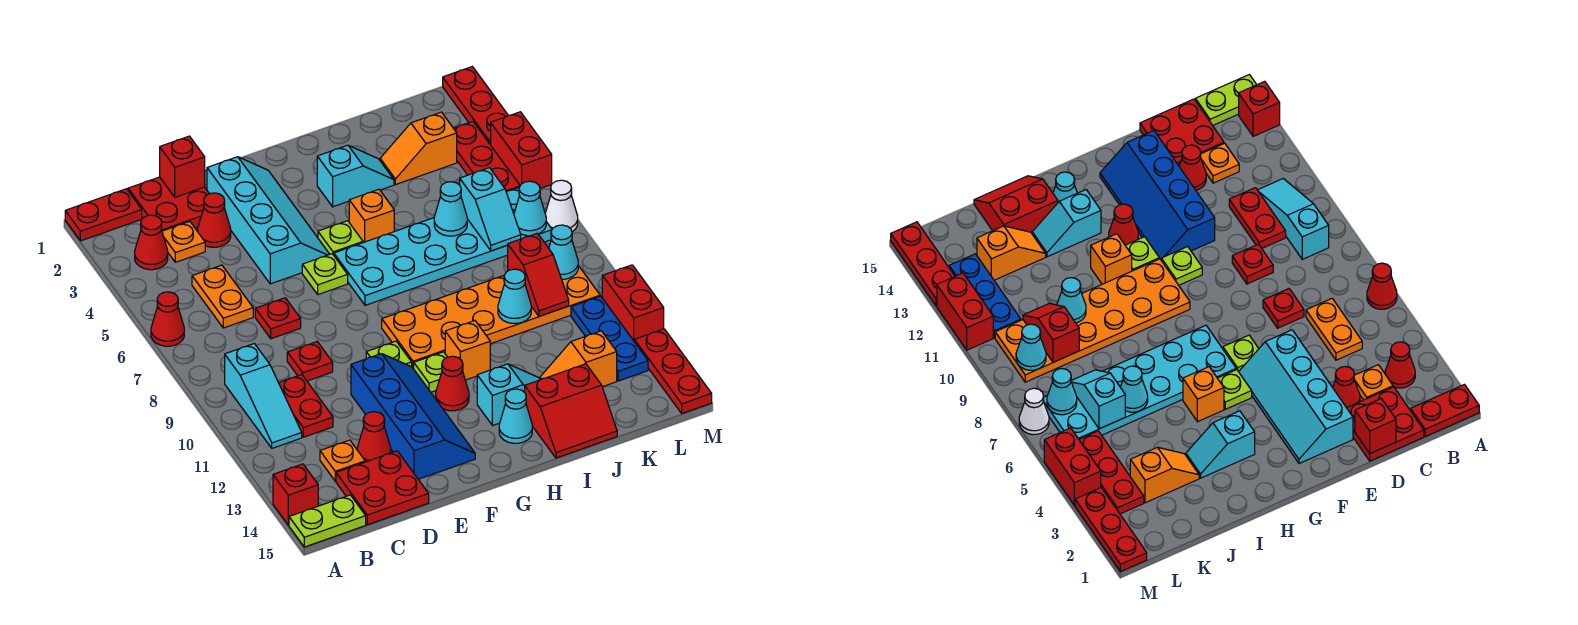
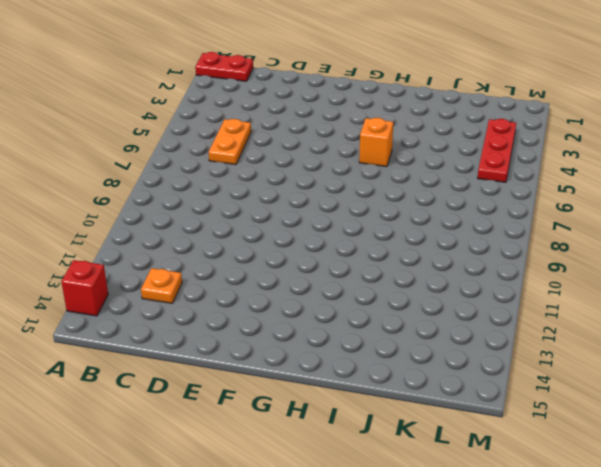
none -> red cone A6 level 1
none -> lime plate A15:B15 level 1
none -> red cone B3 level 1
none -> cyan slope B9:B11 level 1 top 9

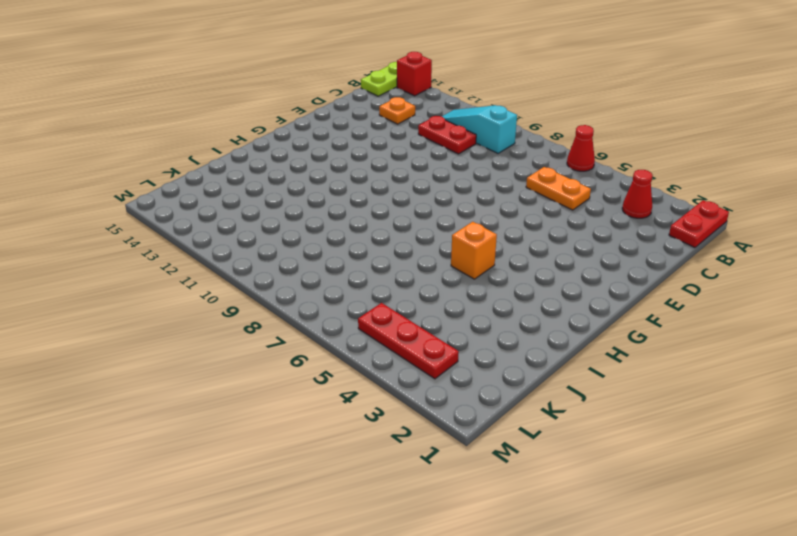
none -> red plate C1:D2 level 1
none -> orange plate C3 level 1
none -> red plate C14:D15 level 1
none -> red cone D3 level 1

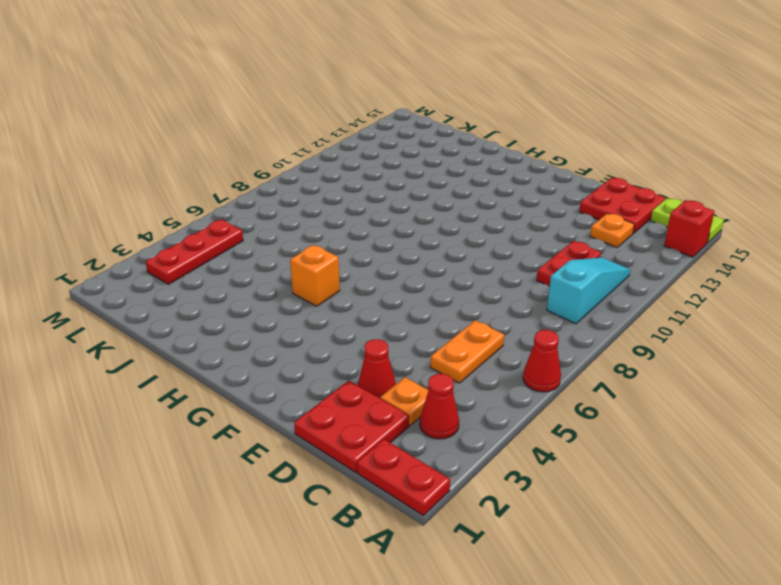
none -> red plate D7 level 1
none -> red plate D9 level 1
none -> red cone D13 level 1
none -> cyan slope E2:F5 level 1 top E

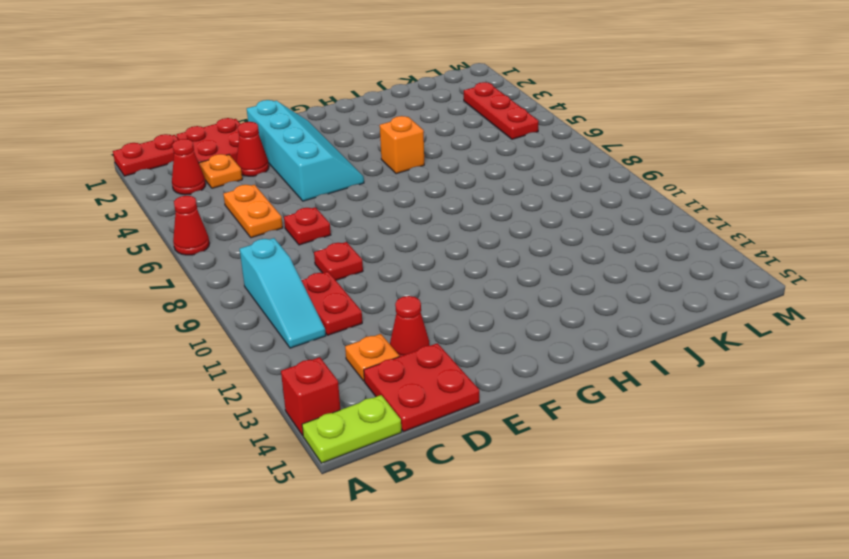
none -> blue slope E11:F14 level 1 top E
none -> lime plate F6 level 1
none -> lime plate F10 level 1
none -> lime plate G5 level 1

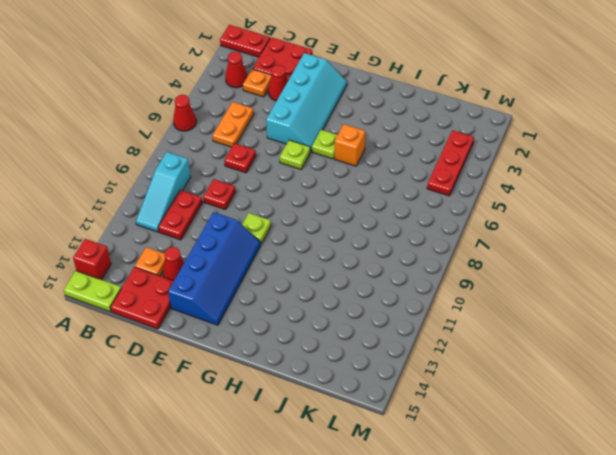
none -> cyan plate G6:L7 level 1
none -> orange plate G9:L10 level 1
none -> lime plate G11 level 1
none -> red cone G12 level 1

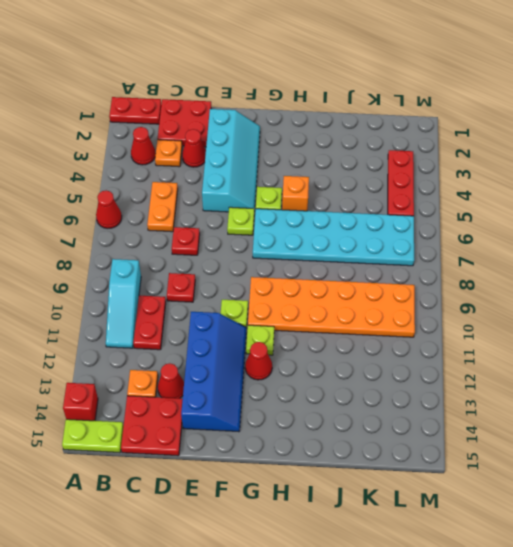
none -> cyan slope H3:I3 level 1 top H
none -> orange brick H11 level 1
none -> cyan slope H13:I13 level 1 top H
none -> cyan cone H14 level 1

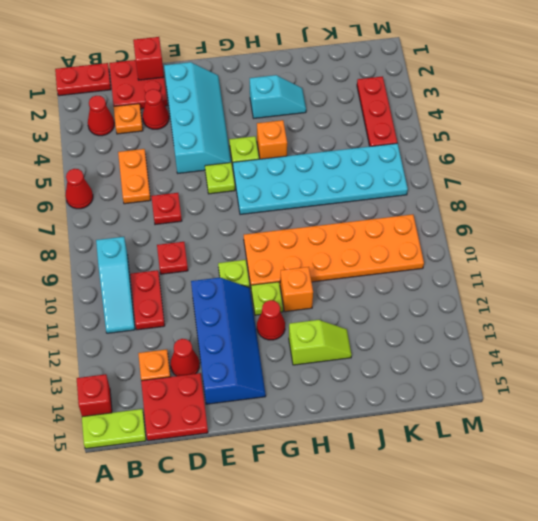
lime slope H13:I13 level 1 top H -> cyan slope H13:I13 level 1 top H
none -> cyan cone H14 level 1
none -> red slope I14:J15 level 1 top 14
none -> orange slope J3:K3 level 1 top K
none -> orange slope J13:K13 level 1 top K

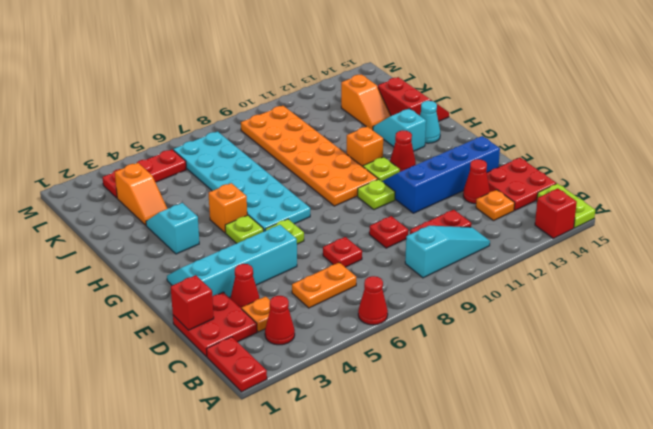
none -> blue plate L11:L13 level 1
none -> red plate M1:M3 level 1
none -> red brick M4:M5 level 1
none -> white cone M7 level 1

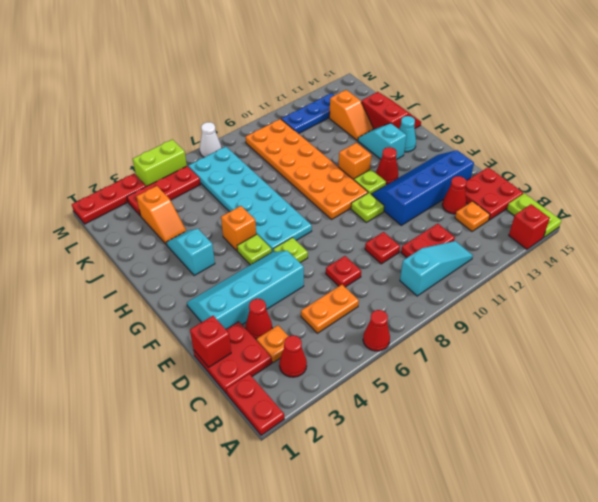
lime brick M4:M5 level 1 -> red brick M4:M5 level 1
none -> red brick M11:M12 level 1
none -> red plate M13:M15 level 1
none -> cyan cone J6 level 2
none -> cyan cone J10 level 2

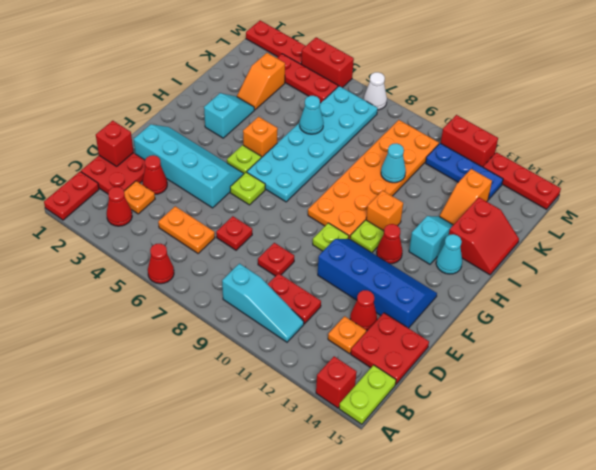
none -> cyan slope K6:K7 level 2 top 6
none -> red slope K9:K10 level 2 top 9
none -> cyan cone L7 level 2
none -> cyan cone L9 level 2

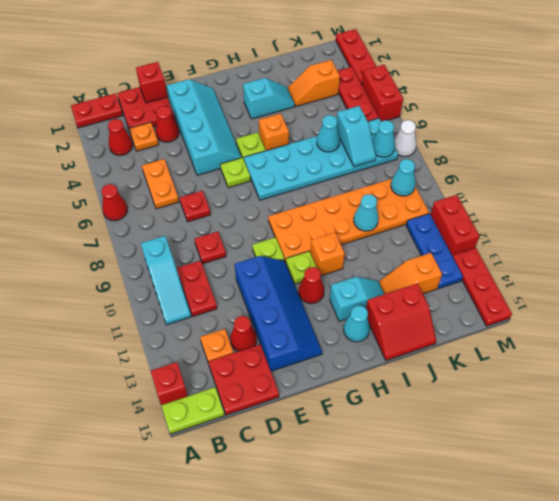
none -> red slope K9:K10 level 2 top 9

